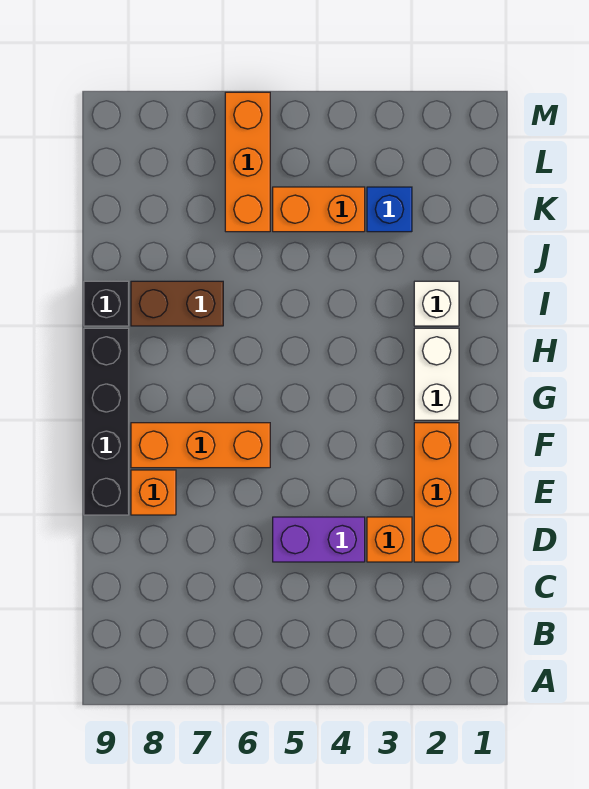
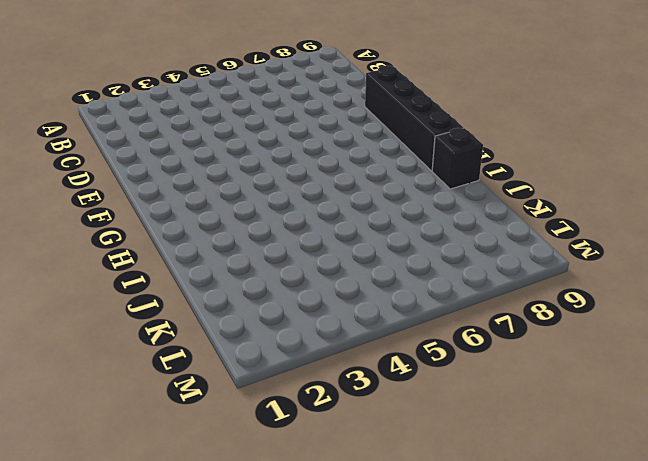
none -> orange brick D2:F2 level 1
none -> orange brick D3 level 1
none -> purple brick D4:D5 level 1

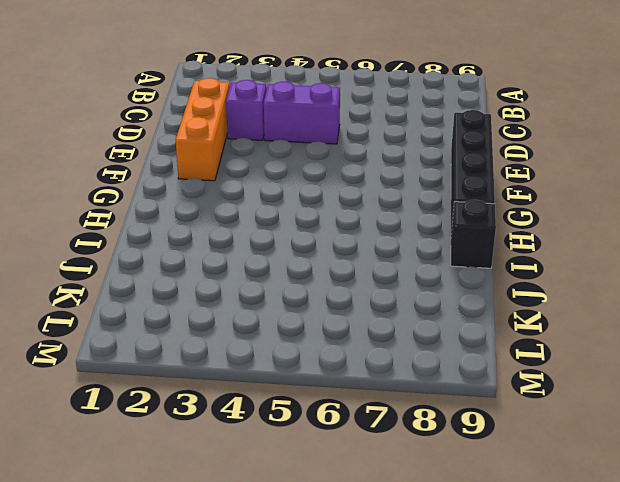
purple brick D3 level 1 -> orange brick D3 level 1
none -> orange brick E8 level 1
none -> orange brick F6:F8 level 1
none -> white brick G2:H2 level 1

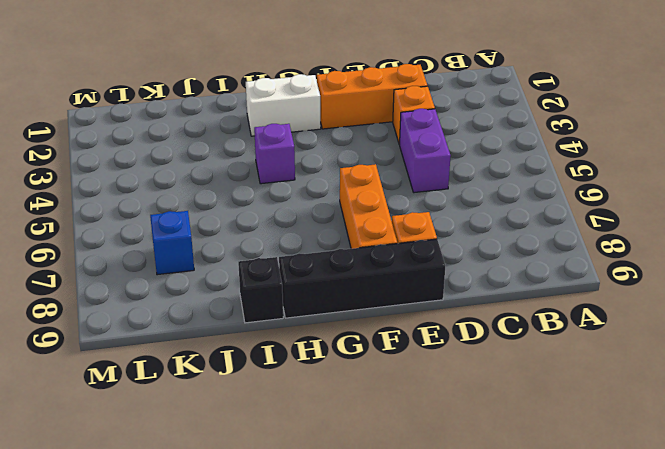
purple brick H4 level 1 -> none
blue brick K7 level 1 -> blue brick K3 level 1
none -> white brick I2 level 1
none -> brown brick I7:I8 level 1
none -> orange brick K4:K5 level 1

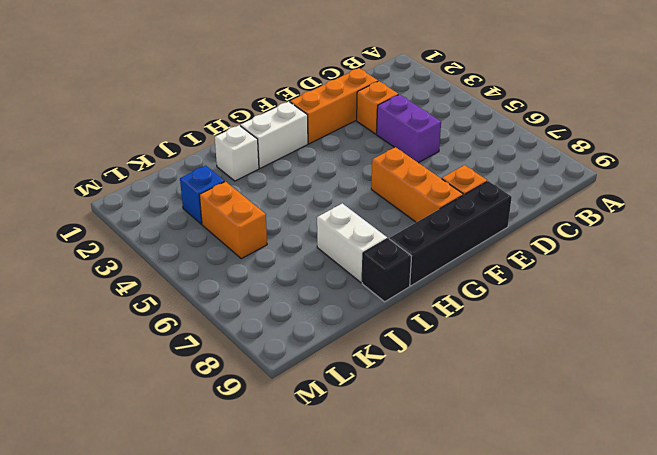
white brick I7:I8 level 1 -> brown brick I7:I8 level 1
none -> orange brick K6:M6 level 1

